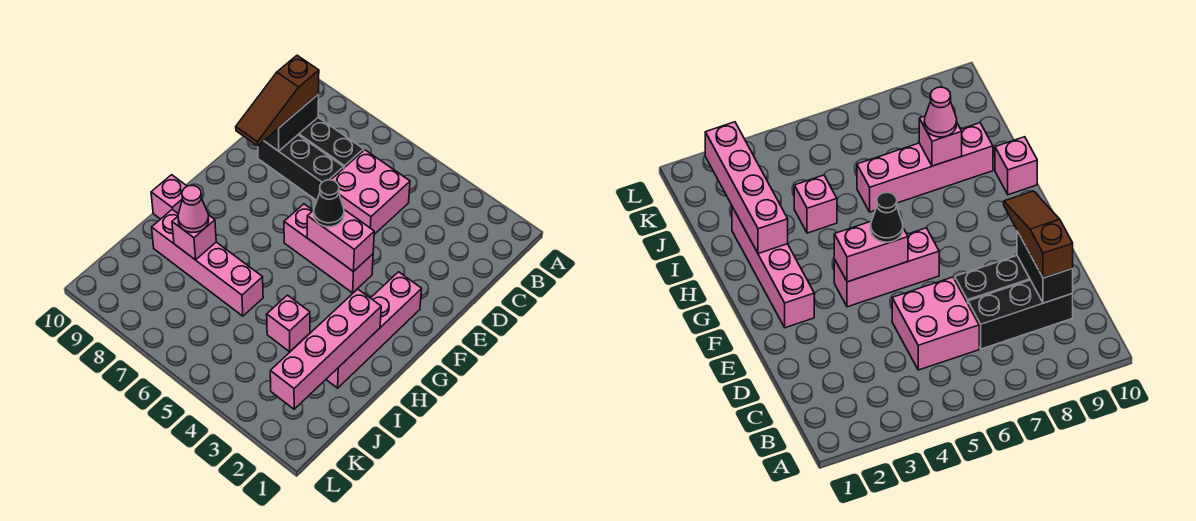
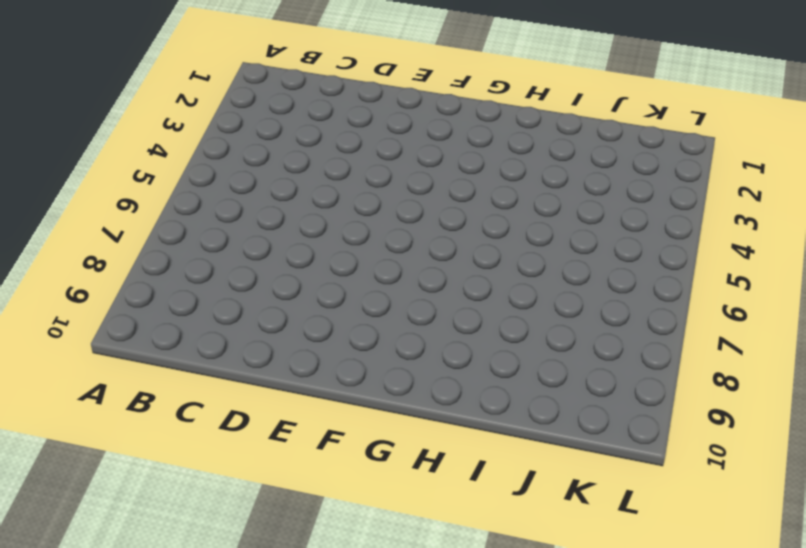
none -> pink brick C5:D6 level 1
none -> black brick C7:C9 level 1
none -> black brick D7:D9 level 1

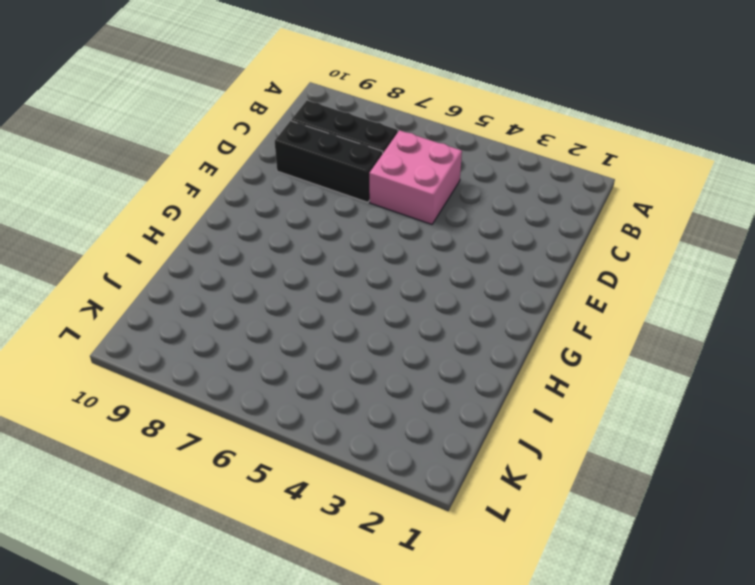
none -> pink brick F2:I2 level 1
none -> pink brick F4:F6 level 1
none -> pink brick H10 level 1

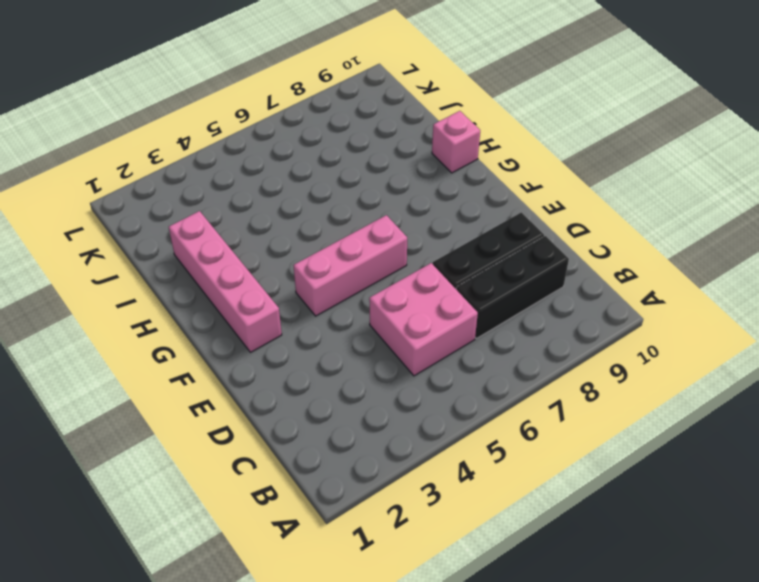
none -> pink brick I4 level 1
none -> pink brick I6:I9 level 1
none -> black brick C9:D9 level 2

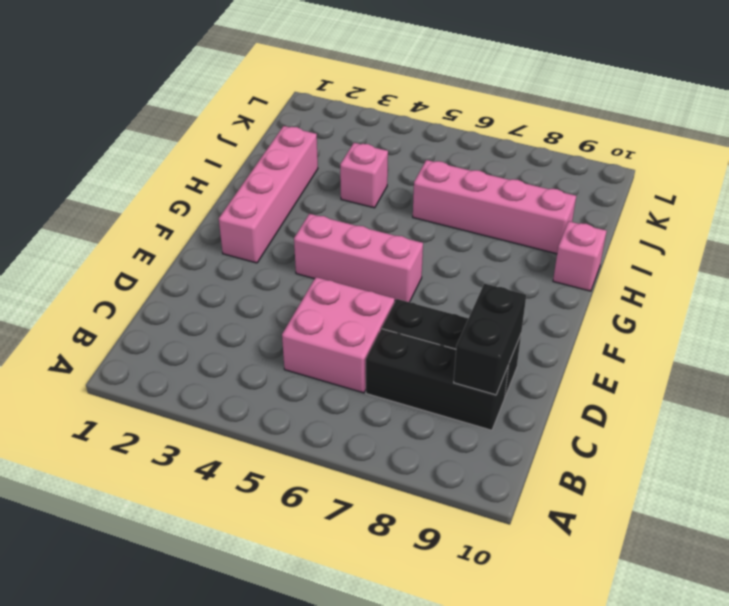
none -> pink brick F4:F5 level 2
none -> pink brick H2:K2 level 2
none -> pink brick I8 level 2

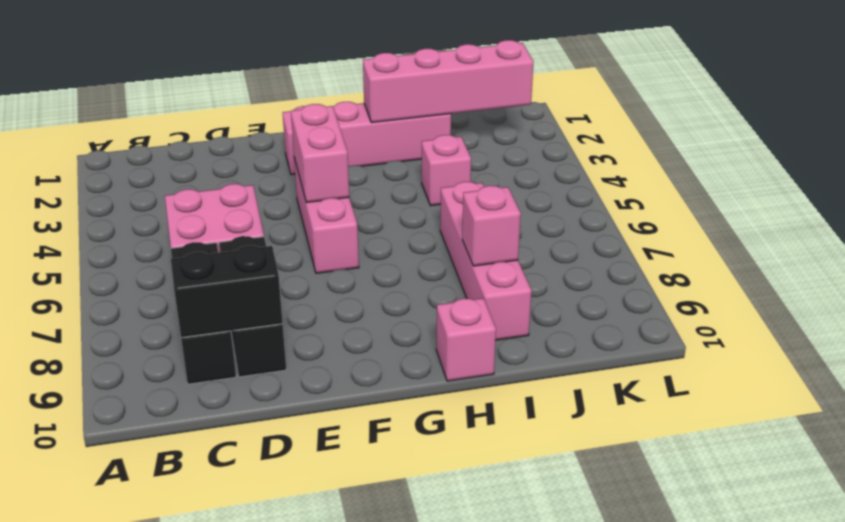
none -> brown slope C9:E9 level 3 top C
none -> black cone F5 level 3
none -> pink cone I8 level 3

